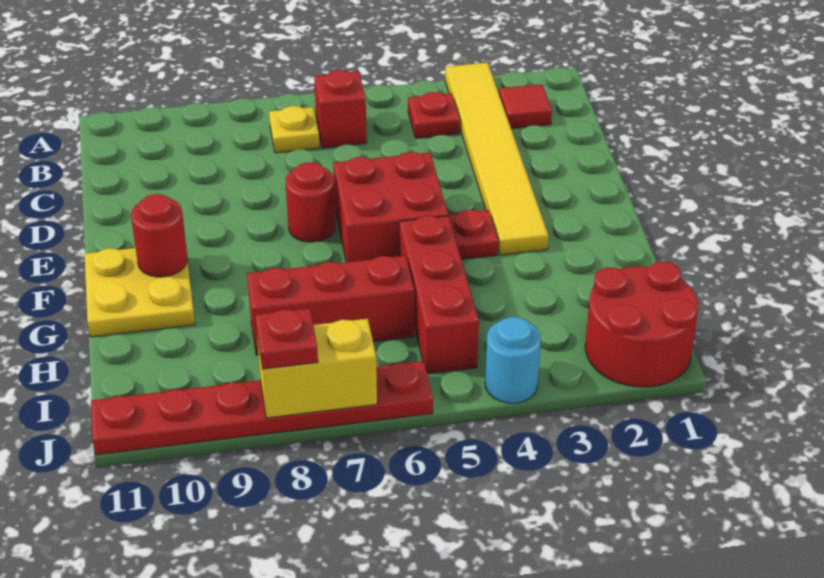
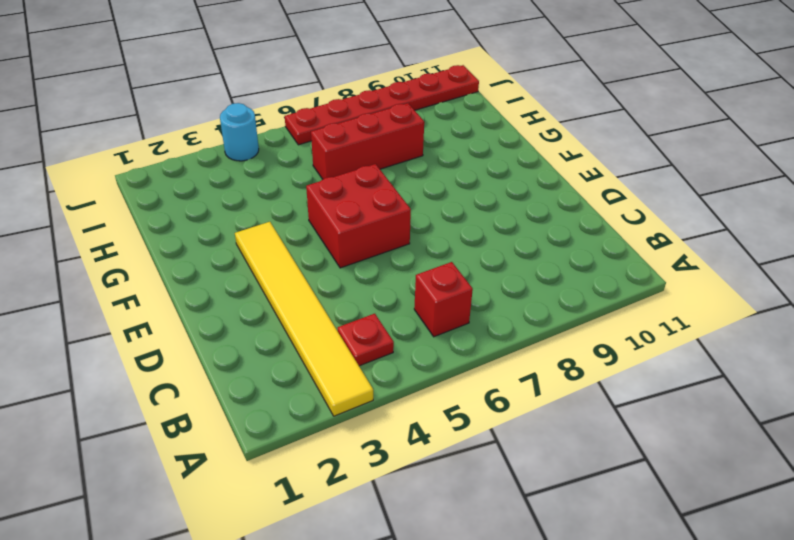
none -> red tile B2 level 1
none -> yellow plate B7 level 1
none -> red round brick E7 level 1

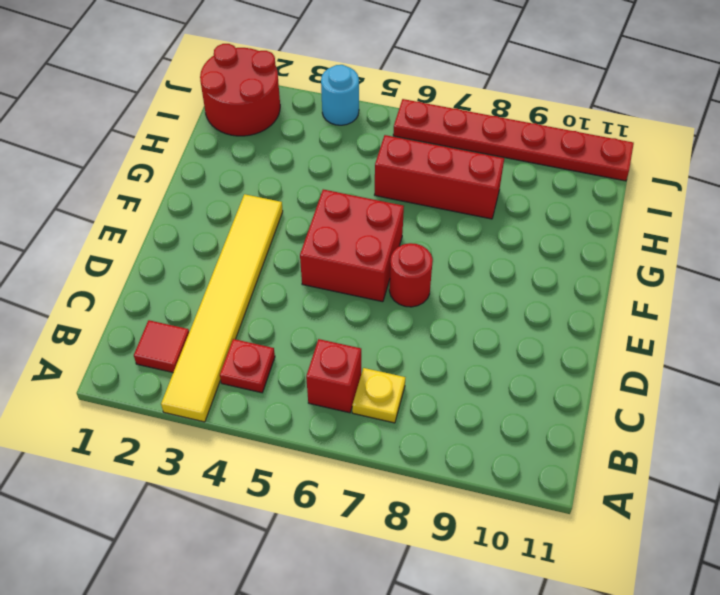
none -> red plate F4 level 1
none -> yellow plate F10:G11 level 1
none -> red brick G5:I5 level 1

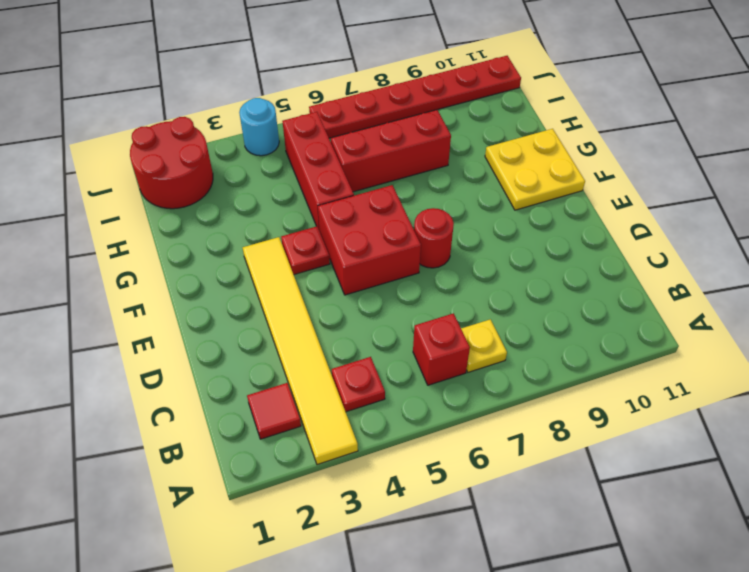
none -> red round brick F10 level 2
none -> yellow brick J7:J8 level 2
none -> red plate J8 level 3

